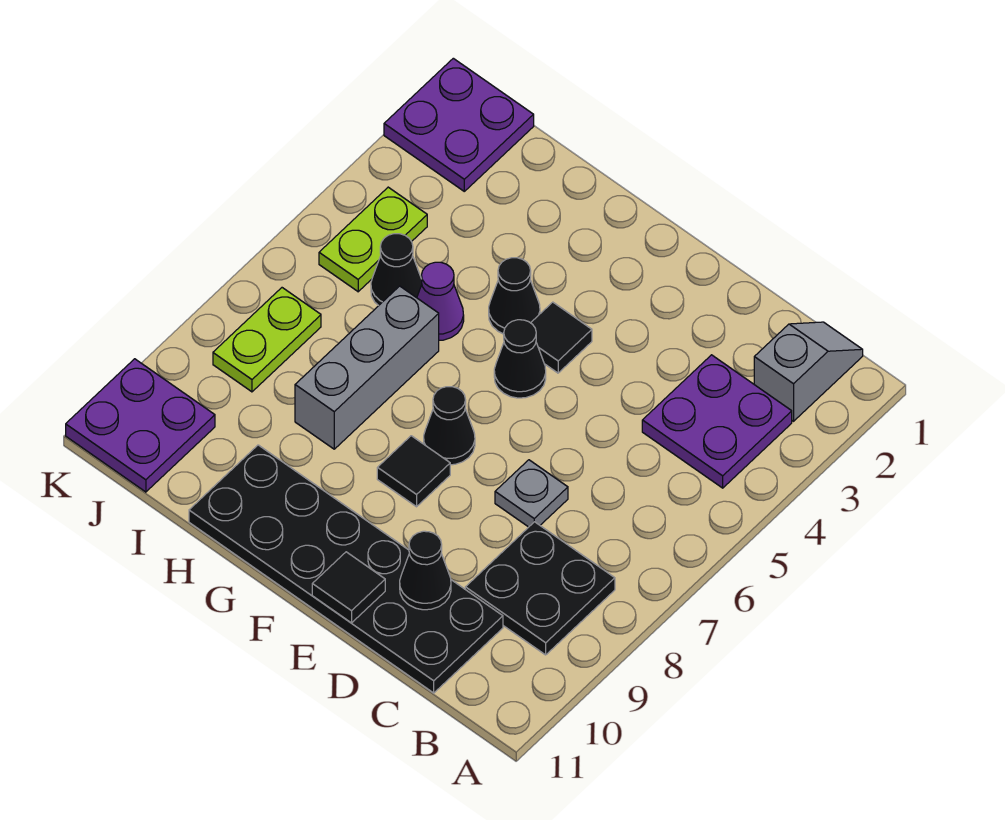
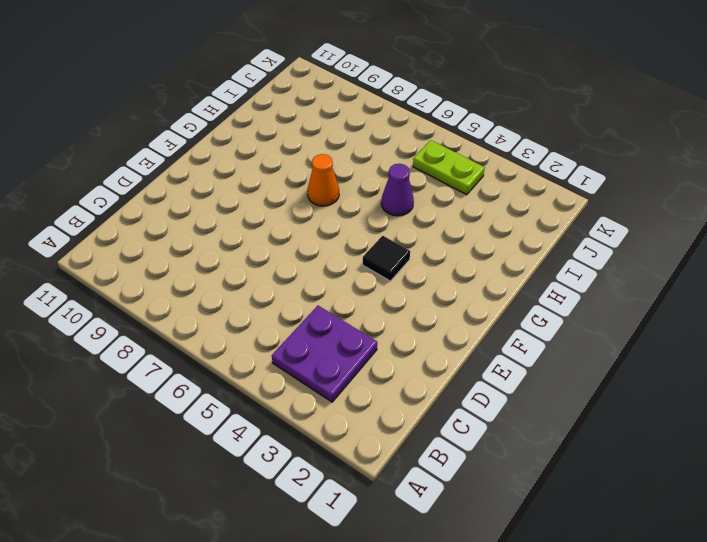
orange cone G7 level 1 -> none
none -> grey slope B1:B2 level 1 top 2
none -> black plate B8:C9 level 1
none -> black plate C10:H11 level 1

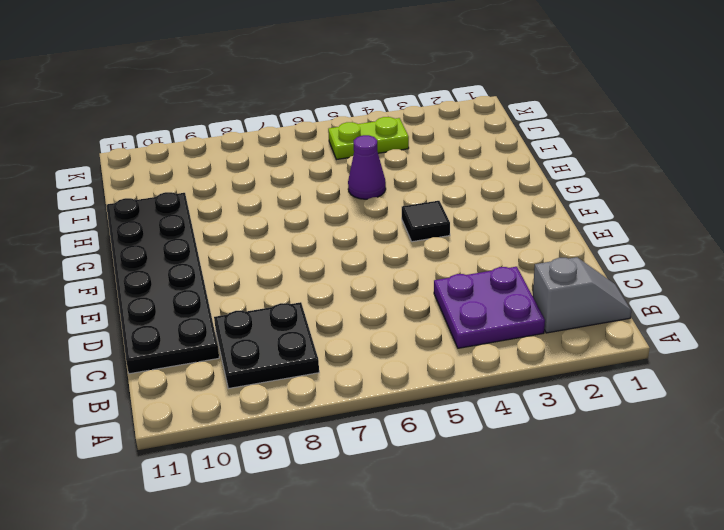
none -> grey plate D7 level 1
none -> black cone F5 level 1
none -> black cone F7 level 1

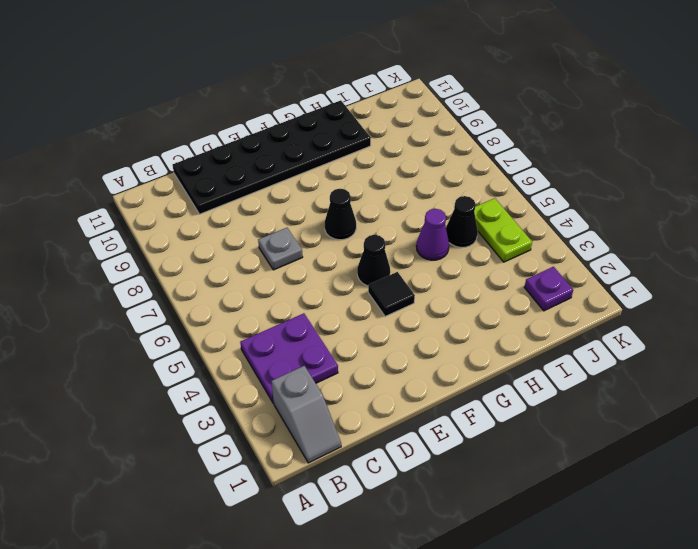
purple plate J2 level 1 -> purple plate J1:K2 level 1
none -> black plate B8:C9 level 1
none -> black tile F8 level 1
none -> black cone G4 level 1

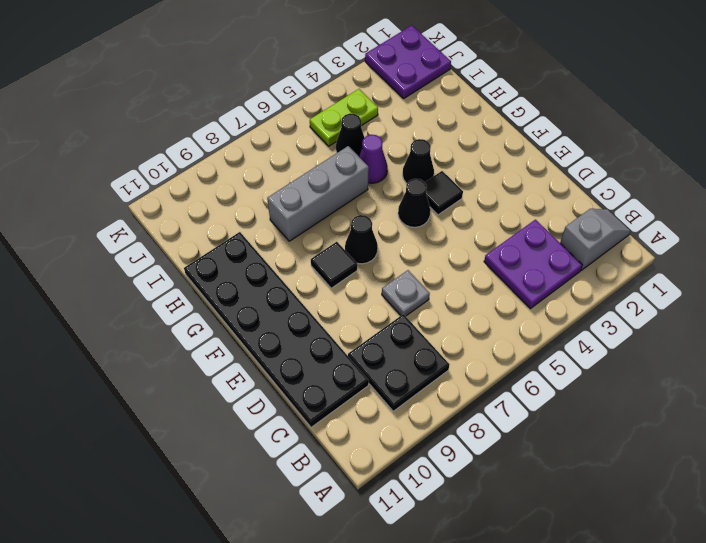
none -> lime plate J7:J8 level 1
none -> purple plate J10:K11 level 1
none -> black cone D10 level 2

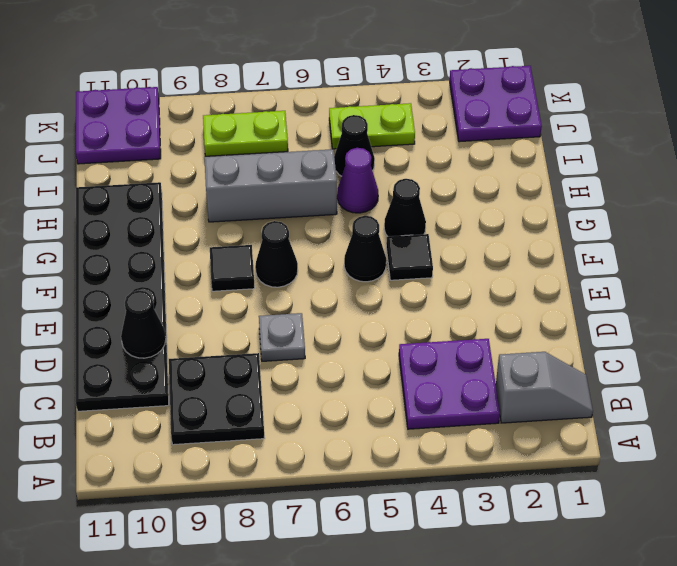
none -> black tile E11 level 2

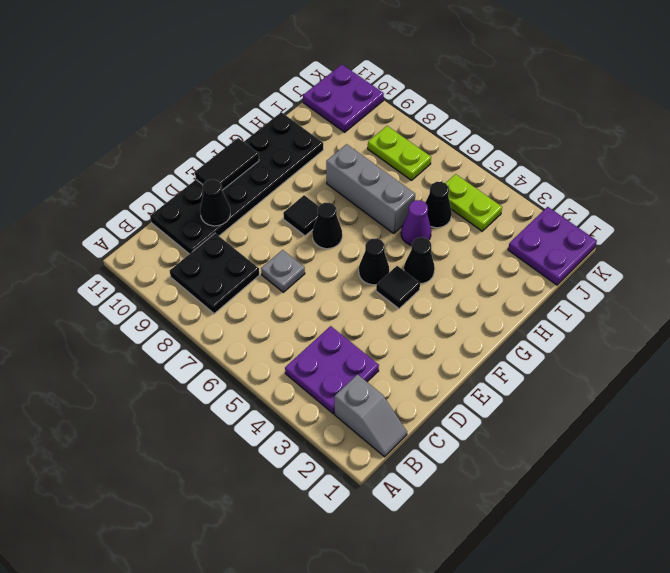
black tile E11:F11 level 2 -> black tile E11 level 2

